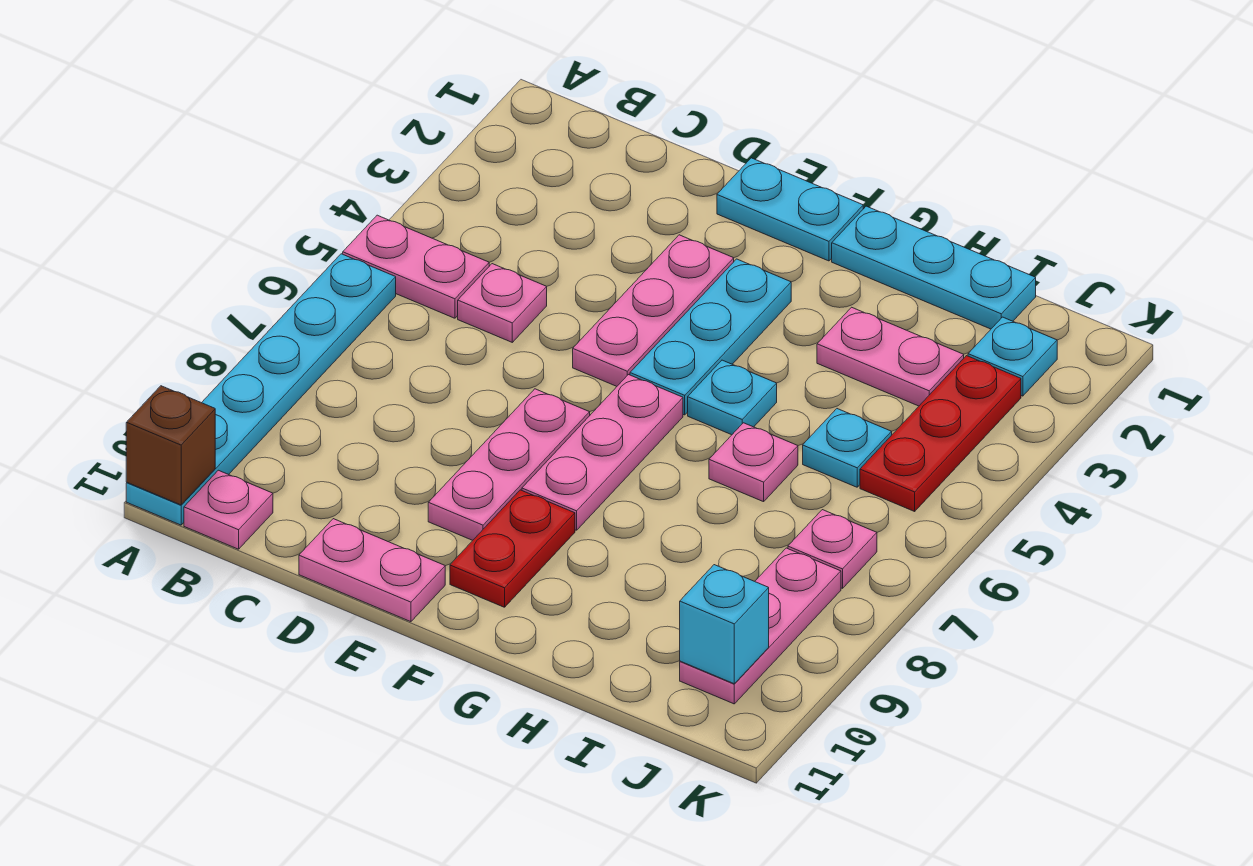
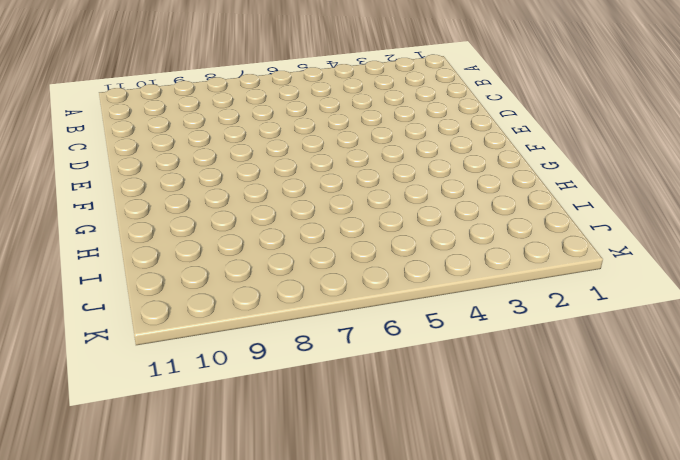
none -> pink plate A5:B5 level 1
none -> cyan plate A6:A11 level 1
none -> pink plate B11 level 1

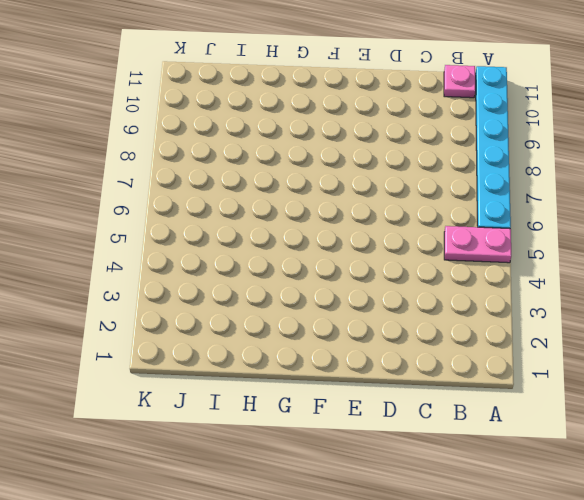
none -> pink plate C5 level 1
none -> pink plate D11:E11 level 1
none -> cyan plate E1:F1 level 1

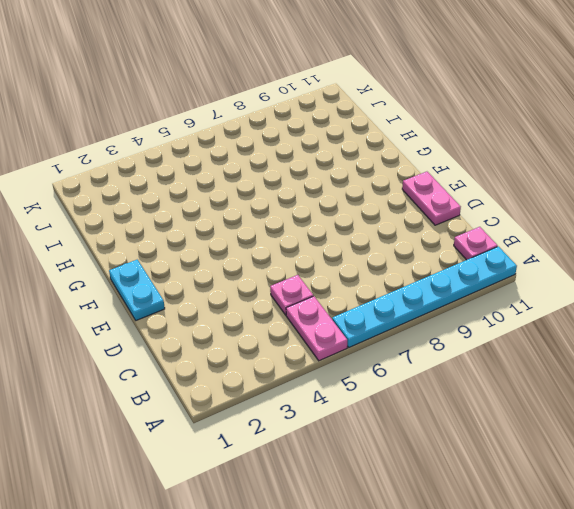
none -> pink plate E3:E5 level 1
none -> pink plate E7:E9 level 1
none -> cyan plate F3:F5 level 1

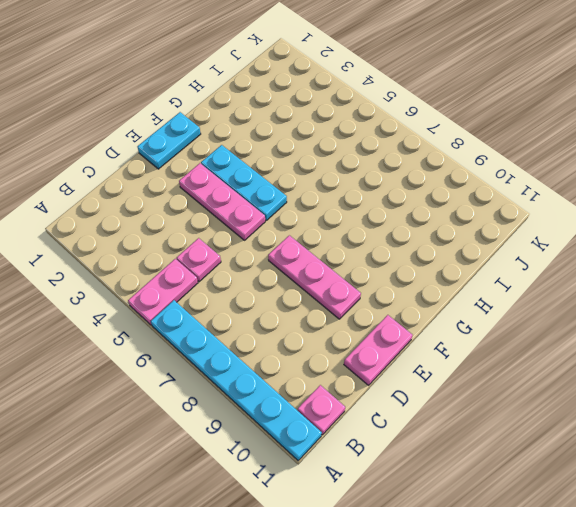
none -> pink plate F6:F8 level 1
none -> red plate F9:F10 level 1
none -> cyan plate G1:I1 level 1

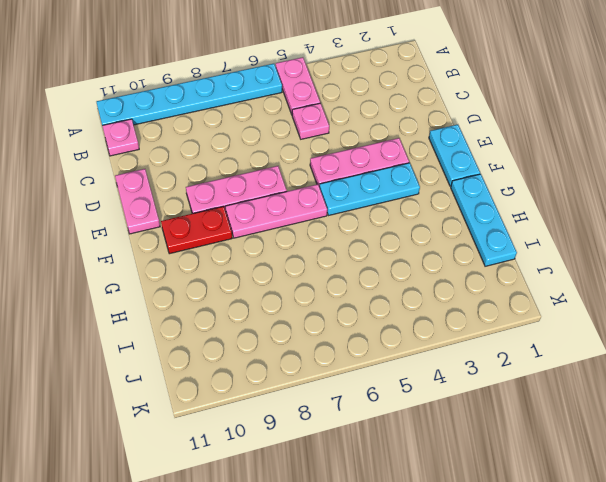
none -> cyan plate G5 level 1
none -> pink plate H3:I3 level 1
none -> pink plate H6 level 1

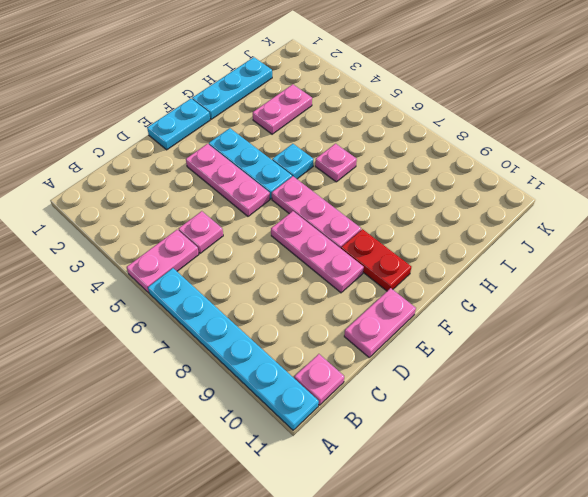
none -> cyan plate I5 level 1
none -> cyan plate J2 level 1
none -> red plate J3:J5 level 1

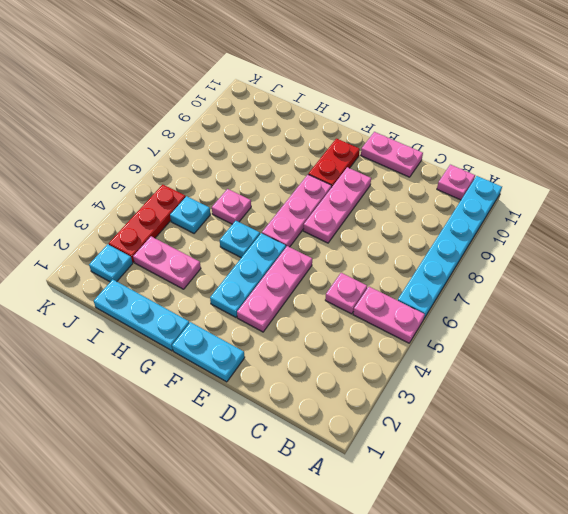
none -> pink plate J7 level 1
none -> pink plate J8:J10 level 1
none -> brown brick A11 level 2

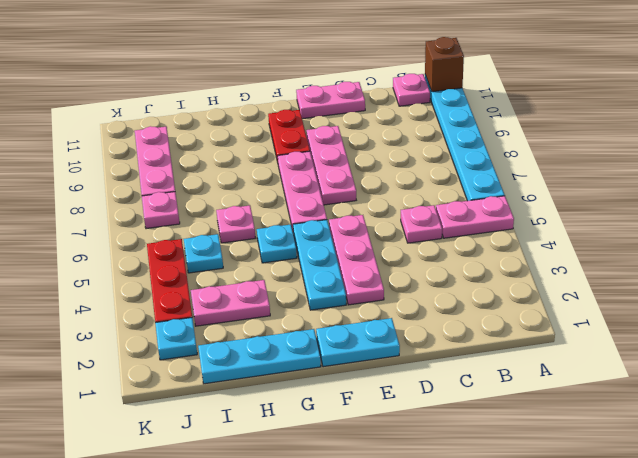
none -> cyan brick J10 level 2

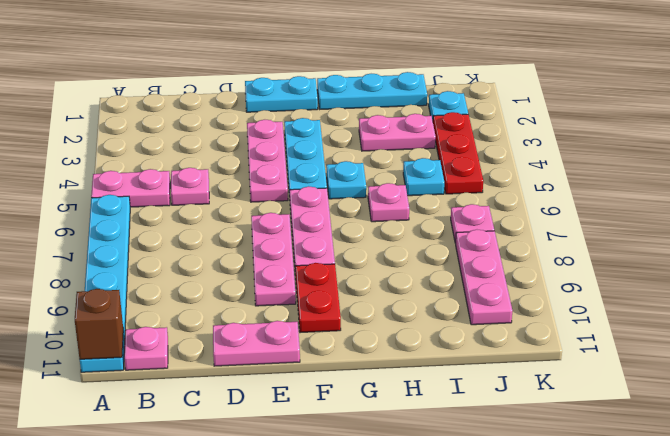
none -> cyan brick J10 level 2

